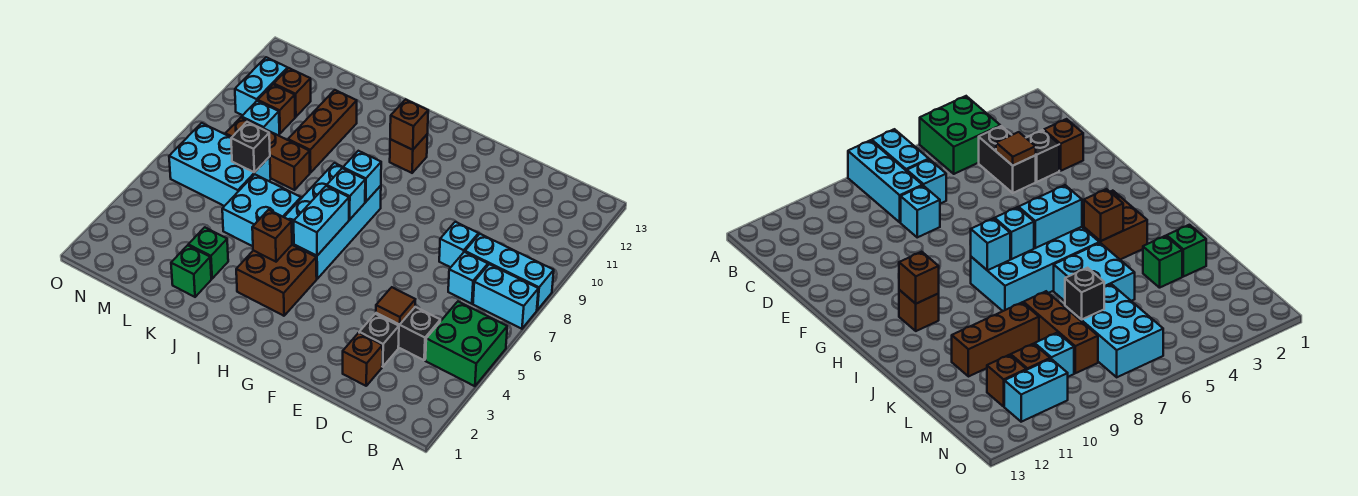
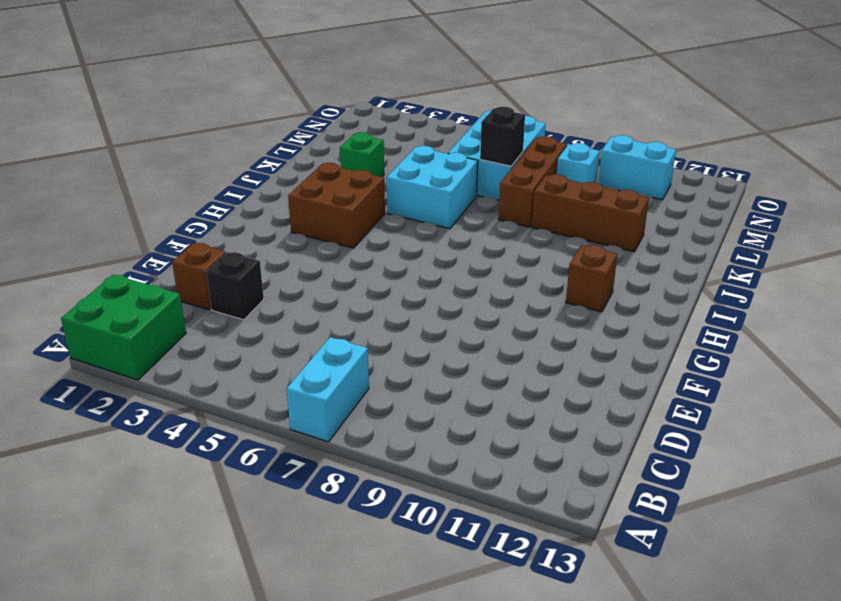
green brick A1:B2 level 1 -> green brick A4:B5 level 1
none -> cyan brick A8:C8 level 1
none -> black brick C4:D4 level 1
none -> cyan brick C7 level 1

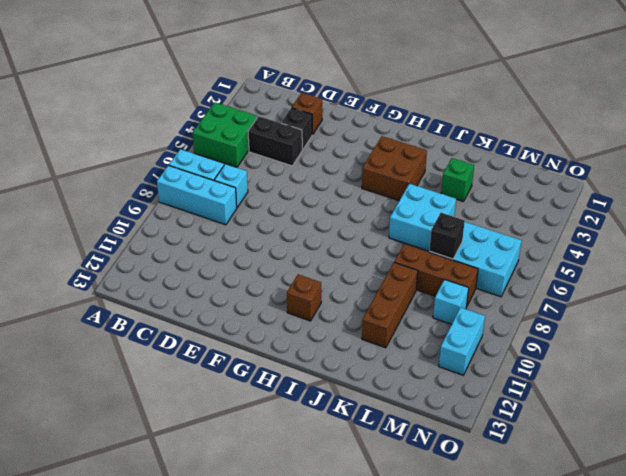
none -> cyan brick D8 level 1
none -> cyan brick H5:I8 level 1
none -> green brick K2 level 1

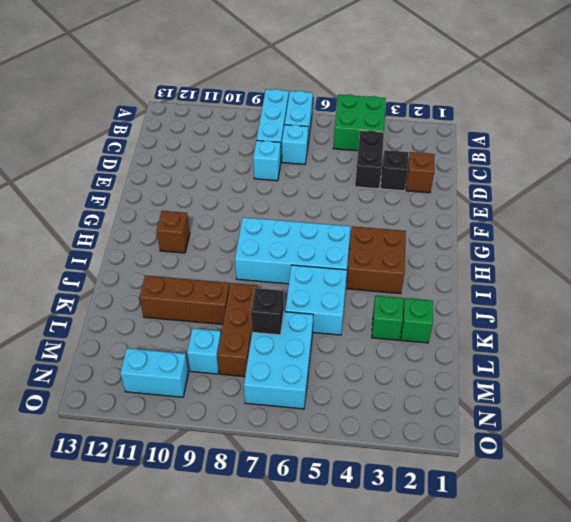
none -> brown brick M10 level 1
none -> brown brick M11 level 1
none -> brown tile D4 level 2

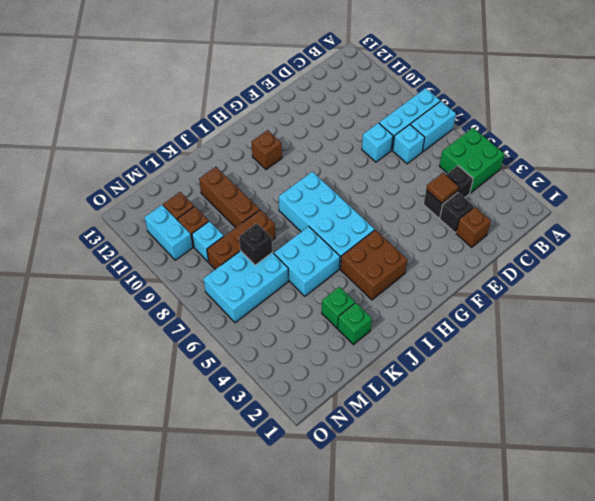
none -> cyan brick H5:H6 level 2
none -> cyan brick H7 level 2
none -> cyan brick H8 level 2

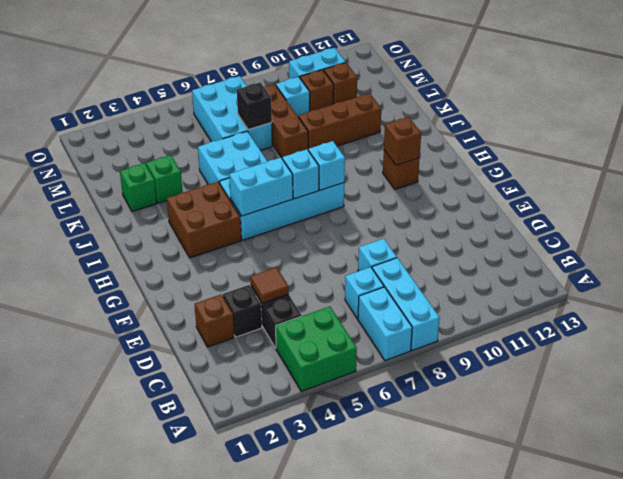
none -> brown brick I4 level 2

